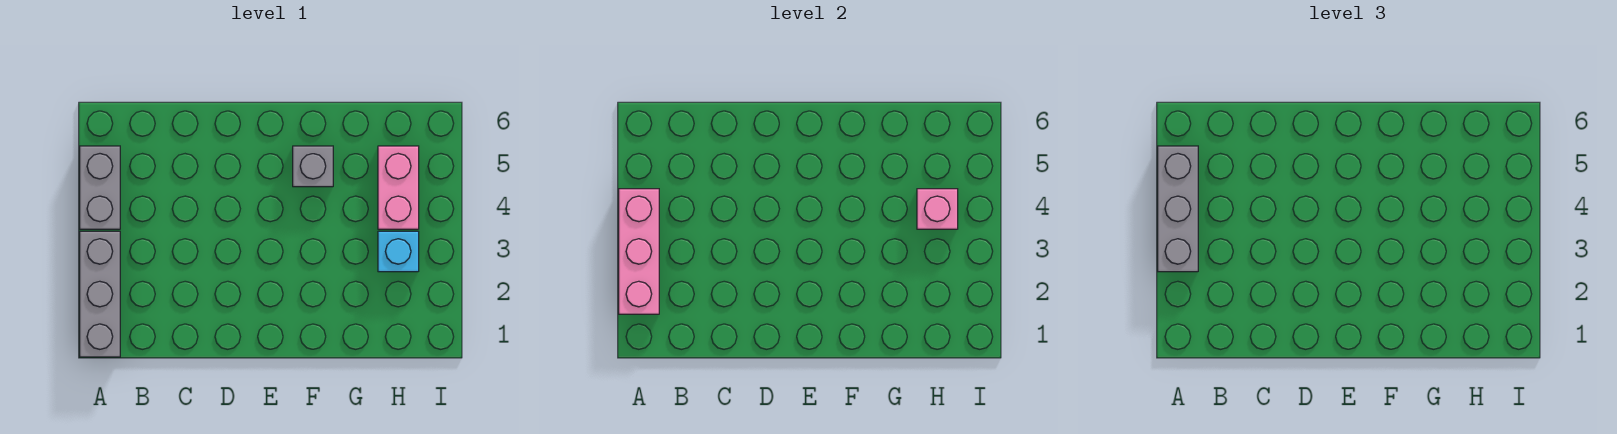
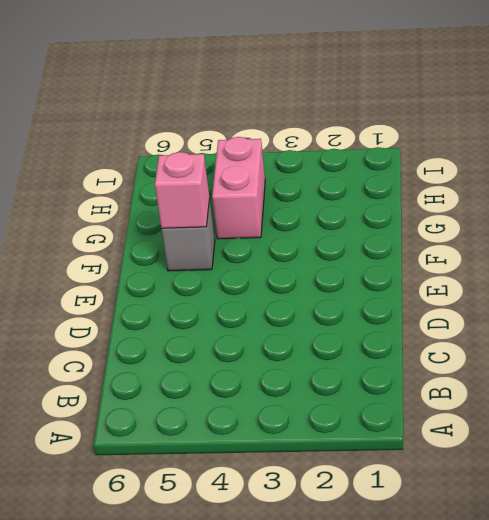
pink brick F5 level 2 -> pink brick H4 level 2
pink brick G4:H4 level 1 -> pink brick H4:H5 level 1
none -> grey brick A1:A3 level 1
none -> grey brick A4:A5 level 1

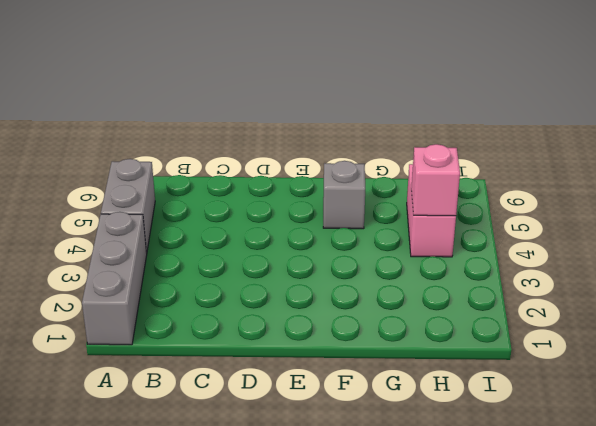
none -> cyan brick H3 level 1
none -> pink brick A2:A4 level 2

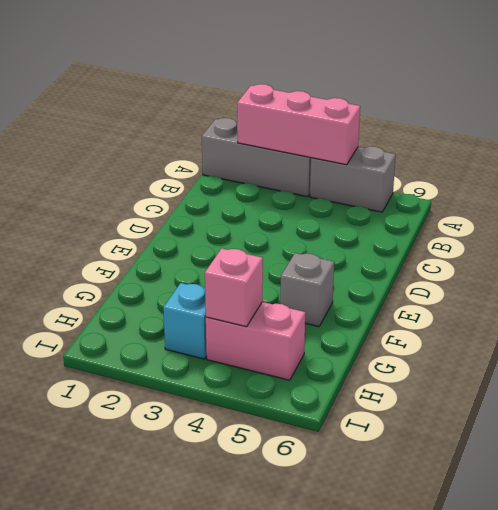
none -> grey brick A3:A5 level 3

